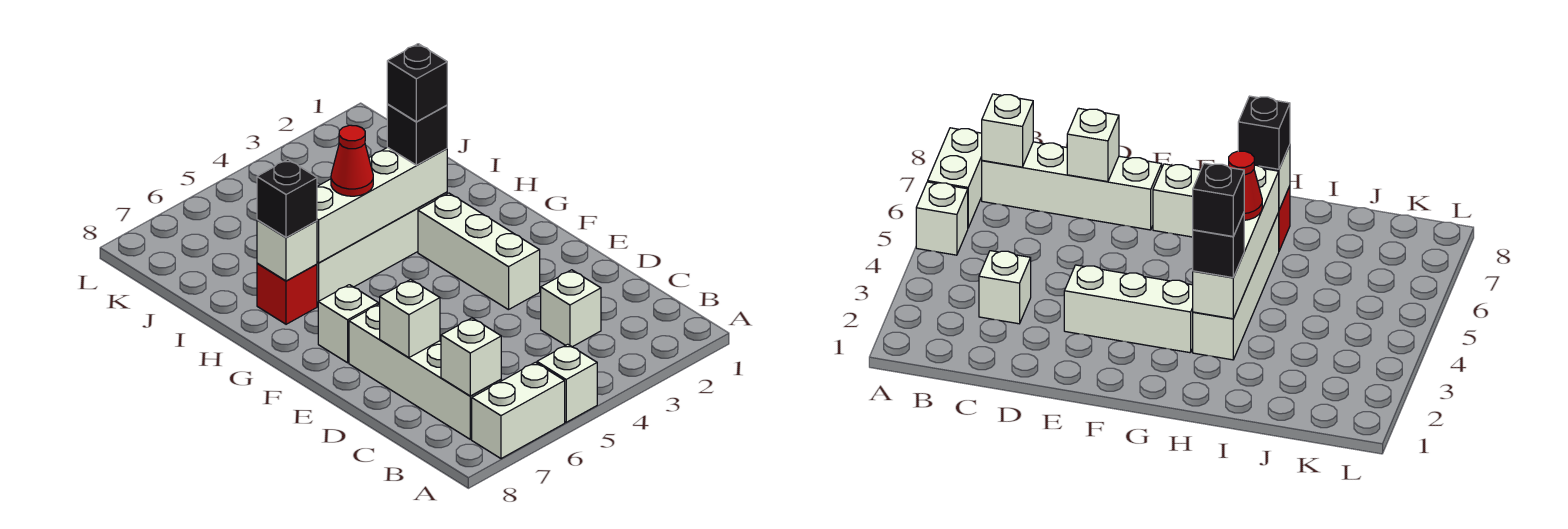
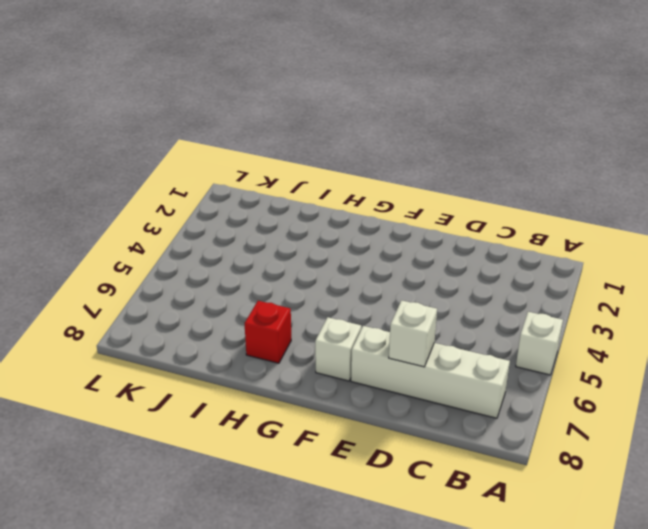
none -> white brick A6:A7 level 1
none -> white brick C3 level 1
none -> white brick E3:G3 level 1

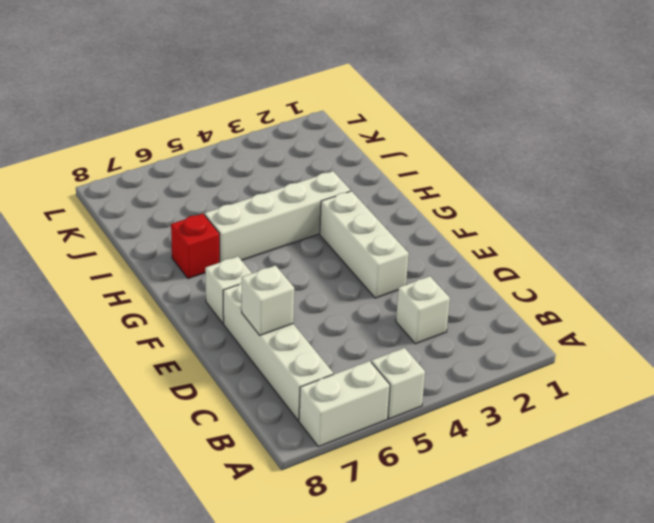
none -> white brick B7 level 2
none -> white brick H3:H6 level 2
none -> white brick H7 level 2

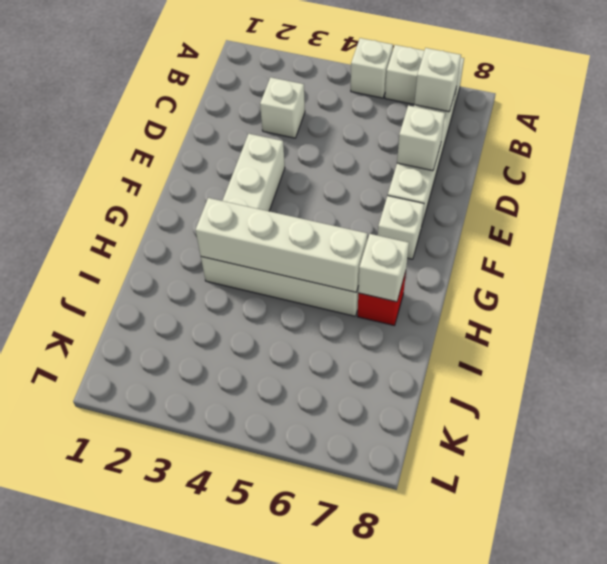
none -> black brick H3 level 3
none -> red cone H5 level 3
none -> black brick H7 level 3

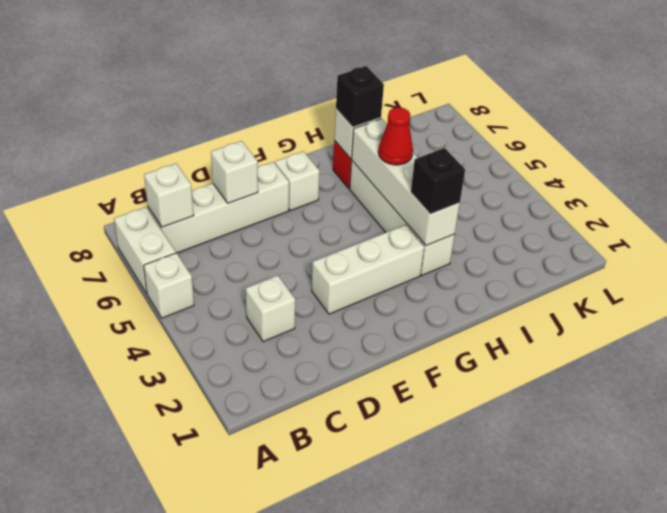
none -> black brick H3 level 4

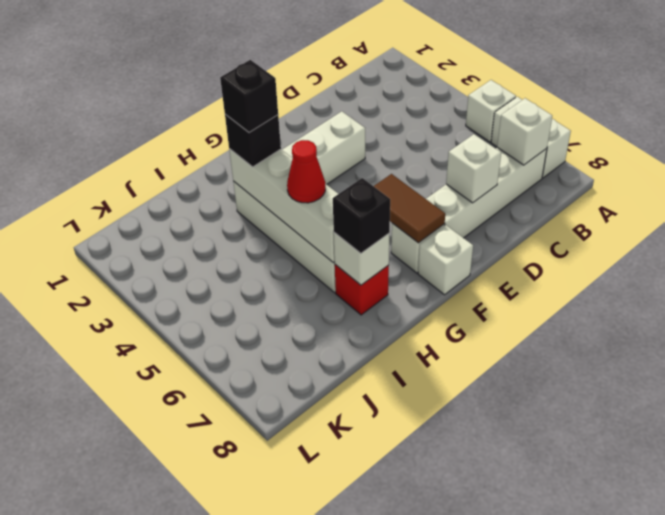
brown tile F6:F7 level 2 -> none
white brick F8 level 1 -> white brick C3 level 1

